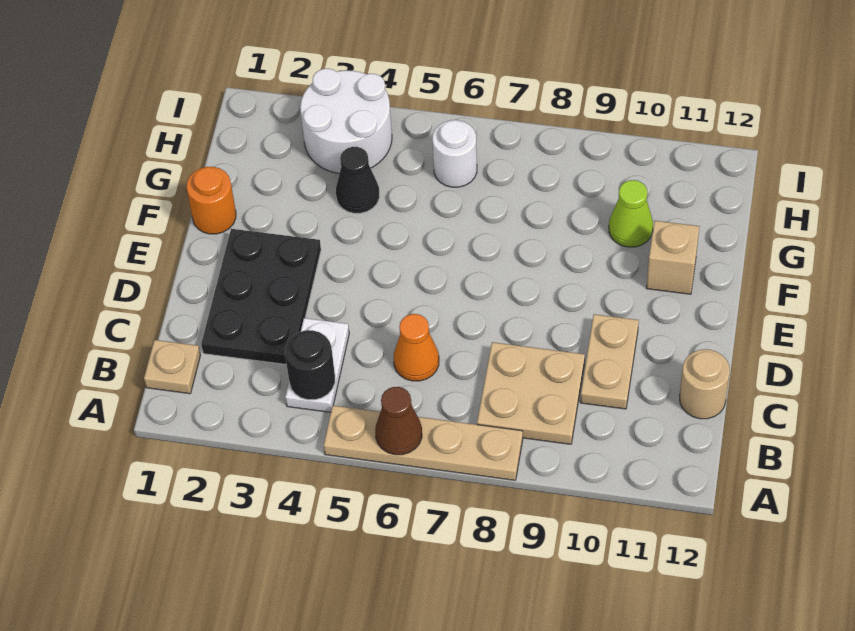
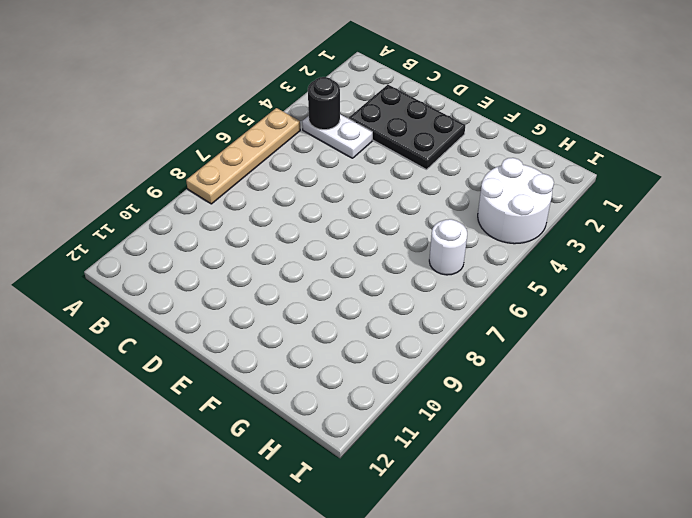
none -> tan plate B1 level 1
none -> tan plate B8:C9 level 1
none -> orange cone C6 level 1

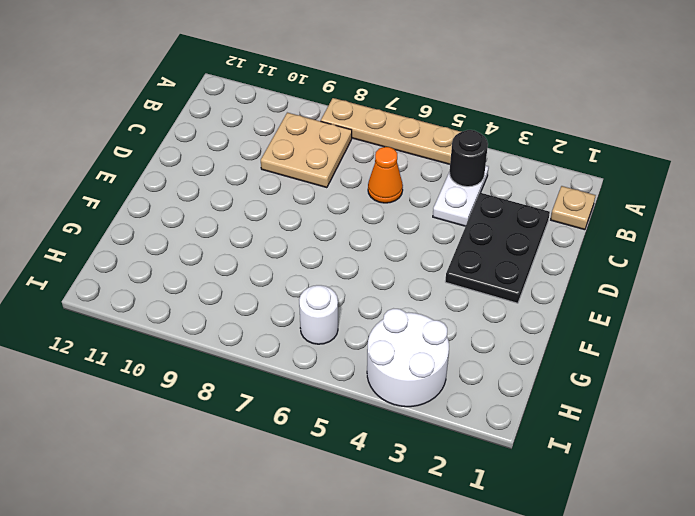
none -> tan plate C10:D10 level 1
none -> tan round brick C12 level 1
none -> orange round brick F1 level 1

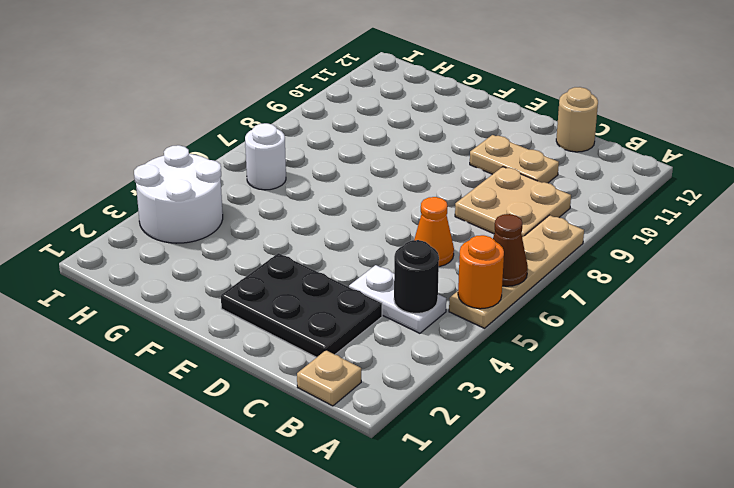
orange round brick A5 level 2 -> orange round brick F1 level 1
none -> tan brick F11 level 1
none -> black cone G4 level 1
none -> lime cone G10 level 1

